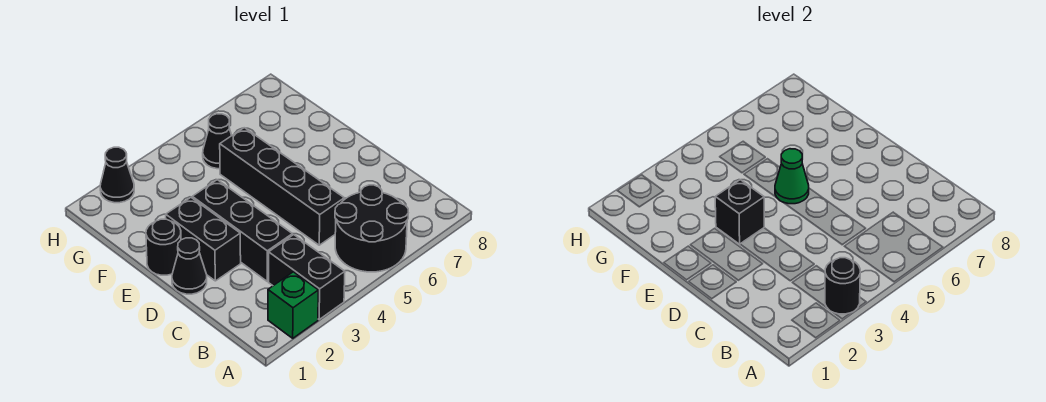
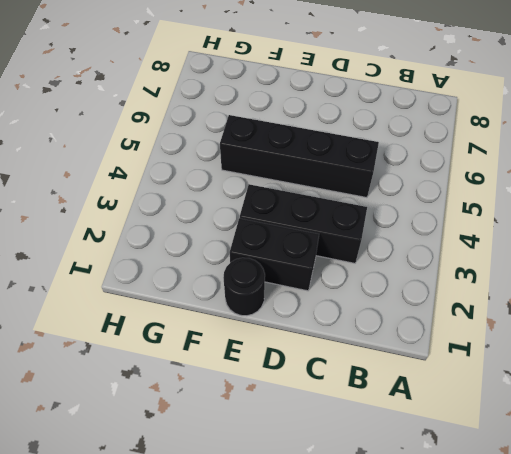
none -> green brick A2 level 1
none -> black brick A3:B3 level 1
none -> black round brick A5:B6 level 1

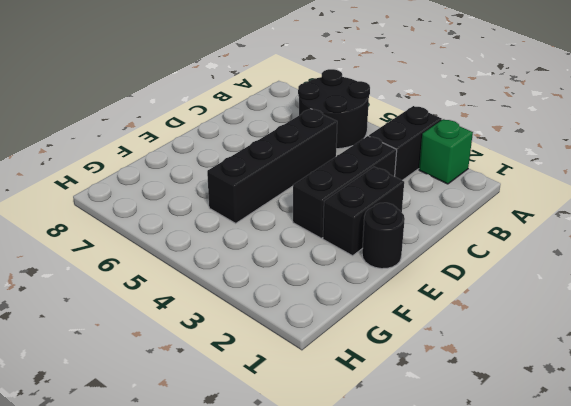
none -> black cone D1 level 1
none -> black cone G5 level 1
none -> black cone H2 level 1

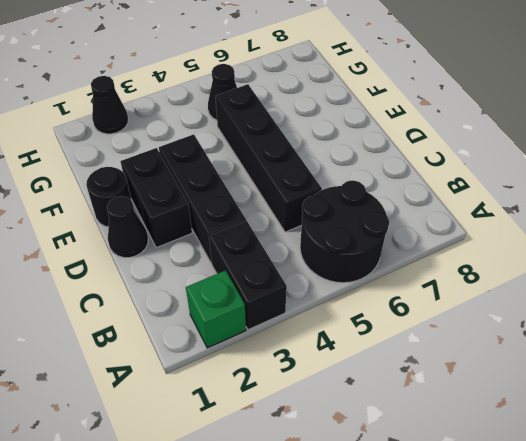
none -> black round brick A3 level 2
none -> black brick E3 level 2
none -> green cone E5 level 2

